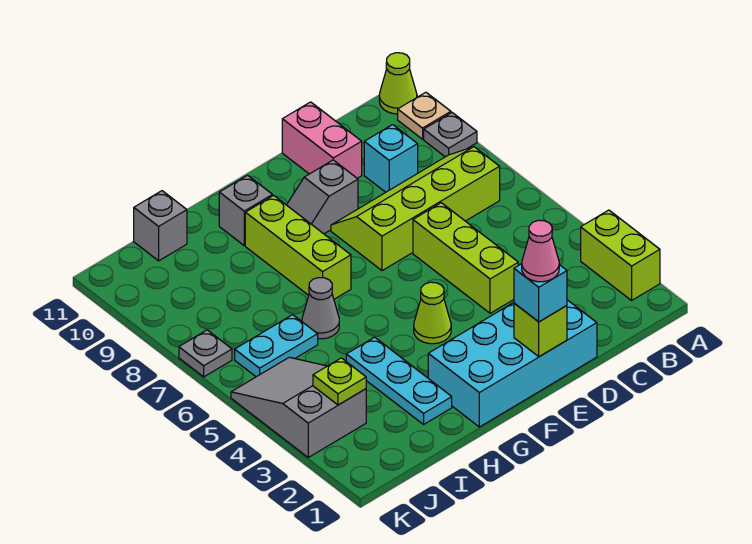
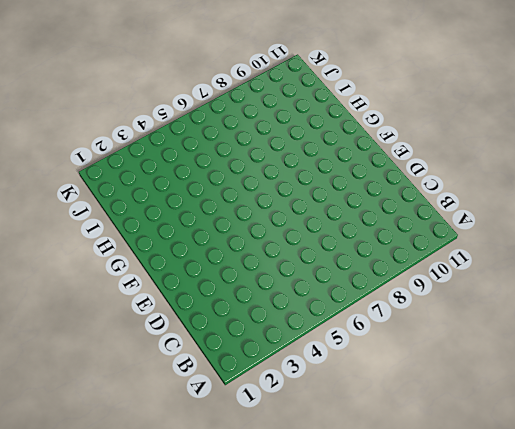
none -> lime brick A2:A3 level 1
none -> grey plate A9 level 1
none -> tan plate A10 level 1

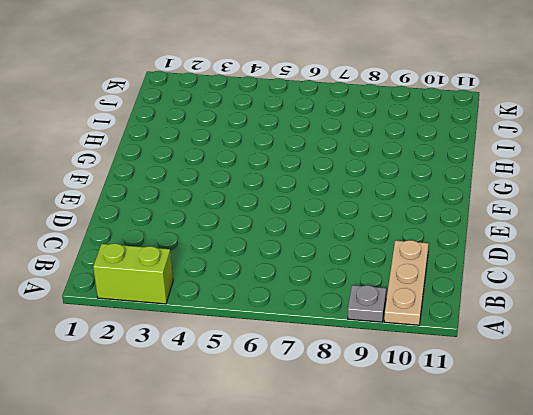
tan plate A10:C10 level 1 -> tan plate A10 level 1
none -> lime cone A11 level 1
none -> lime slope B7:E8 level 1 top 7
none -> cyan brick C9 level 1

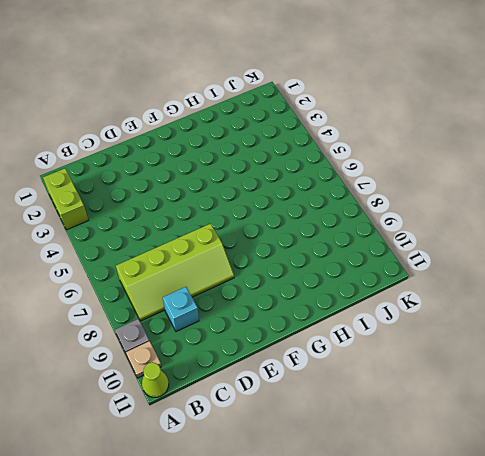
none -> cyan brick D1:G2 level 1
none -> lime brick D4:D6 level 1
none -> pink brick D10:D11 level 1

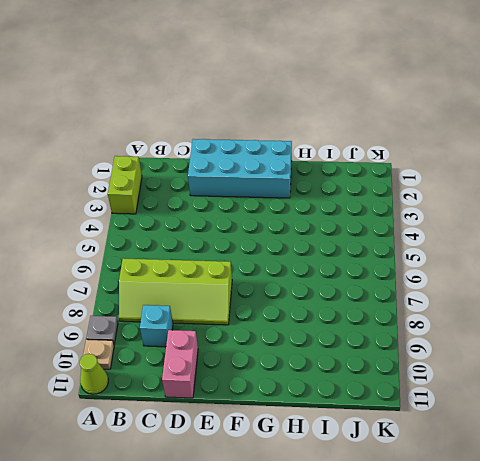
none -> lime brick D4:D6 level 1
none -> grey slope E9:F9 level 1 top E
none -> lime cone F4 level 1

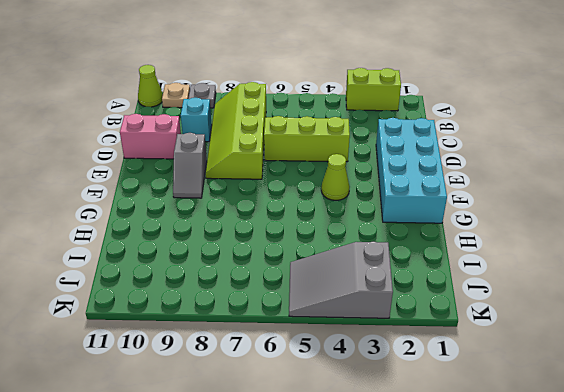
none -> lime brick G7:G9 level 1
none -> grey brick G10 level 1
none -> cyan plate H2:H4 level 1

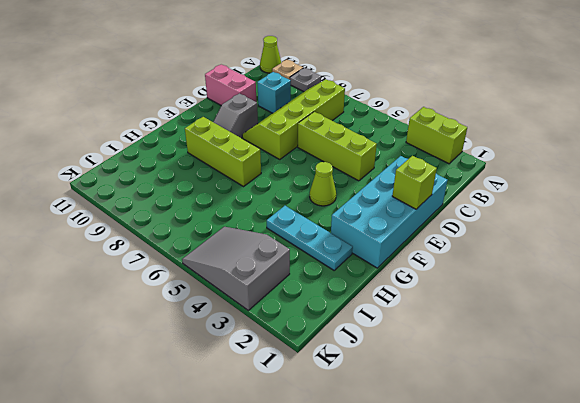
none -> grey brick G10 level 1
none -> grey cone H6 level 1
none -> cyan plate I6:J6 level 1

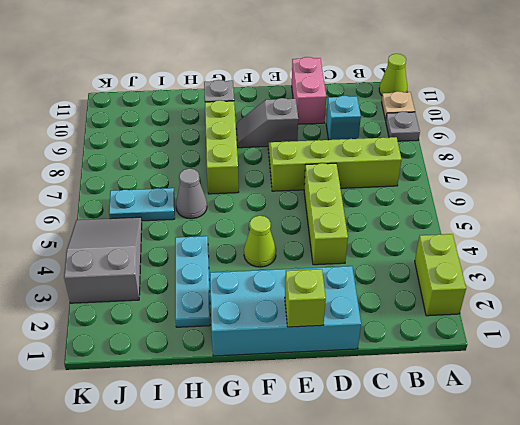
none -> grey brick I11 level 1
none -> grey plate K7 level 1
none -> lime plate J3 level 2

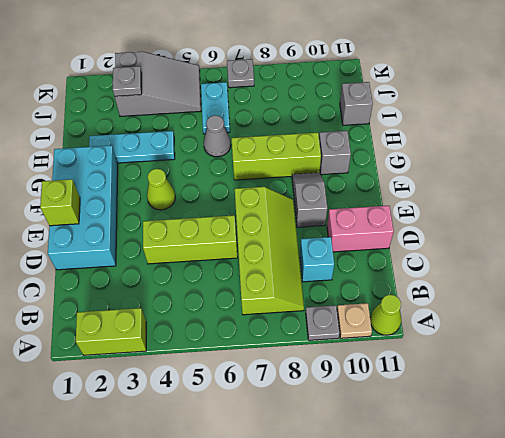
grey plate J3 level 2 -> lime plate J3 level 2
none -> cyan brick E1 level 3
none -> pink cone E1 level 4

